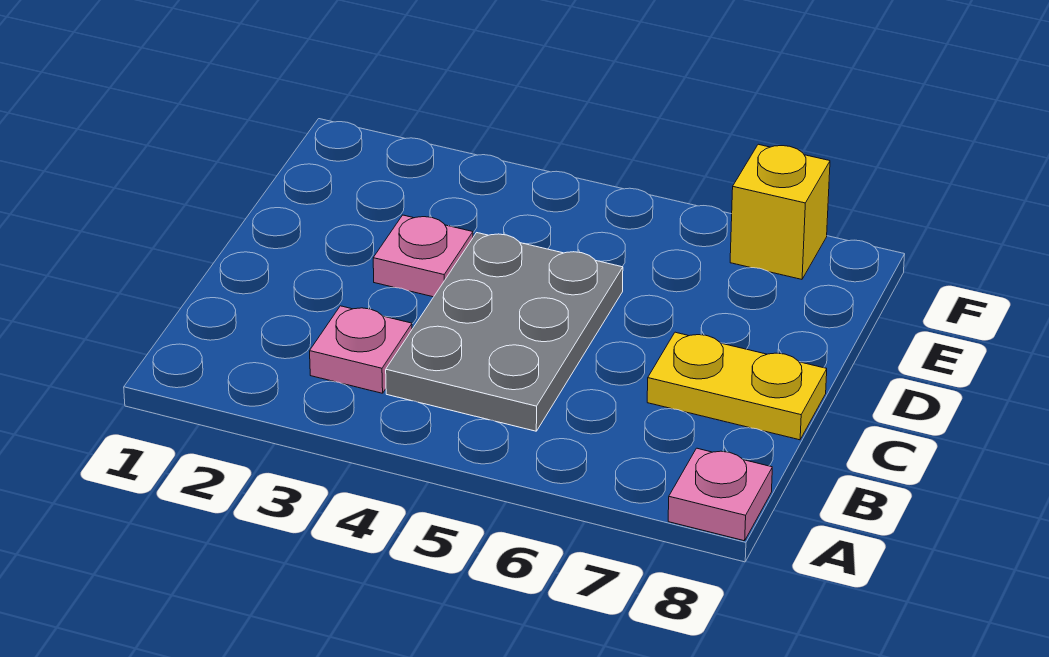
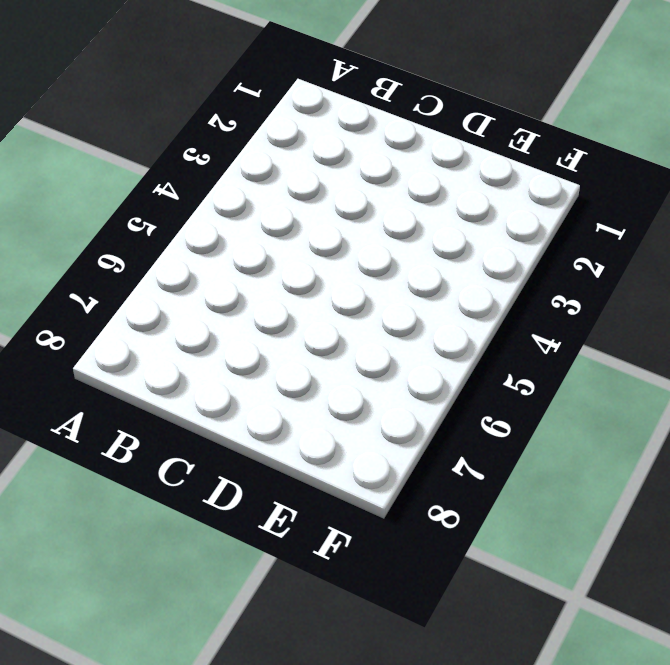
none -> pink plate A8 level 1
none -> pink plate B3 level 1

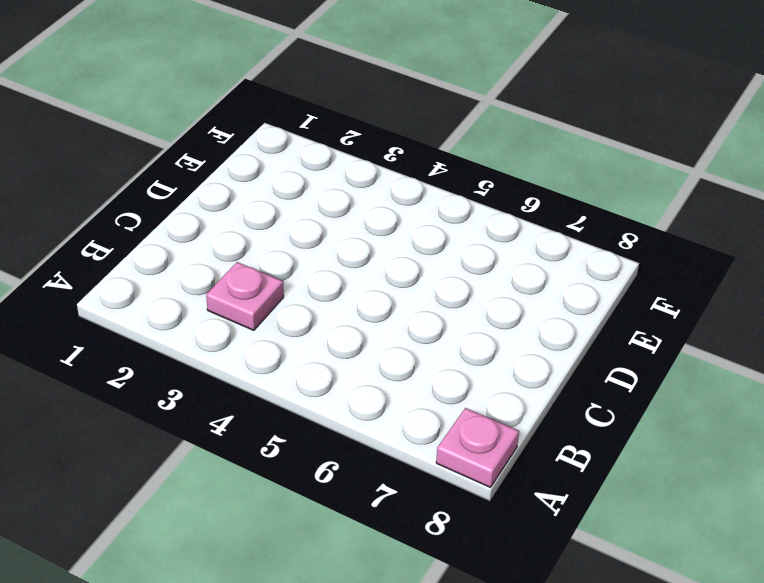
none -> grey plate B4:D5 level 1
none -> yellow plate C7:C8 level 1

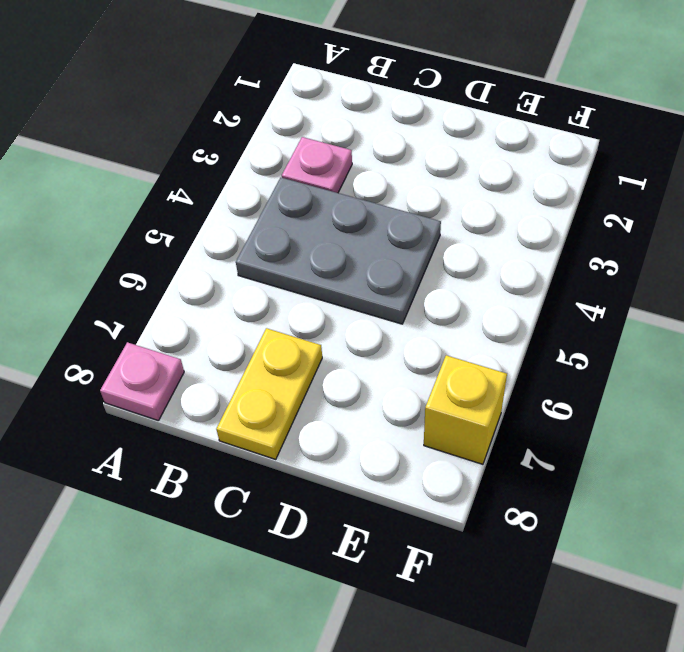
none -> pink plate D3 level 1

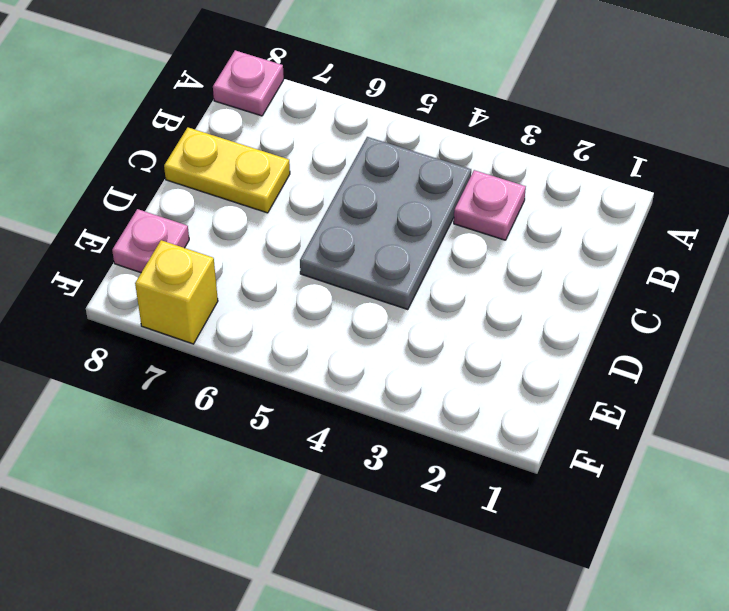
pink plate E8 level 1 -> pink plate D3 level 1

